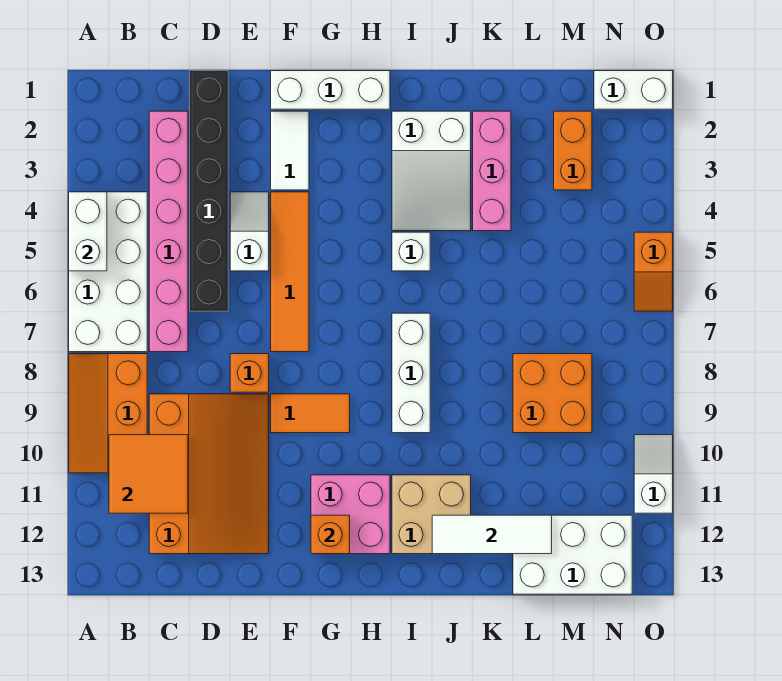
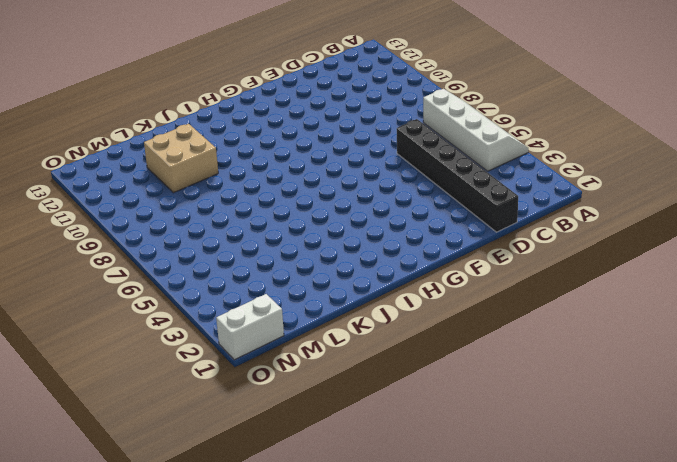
white slope A4:B7 level 1 top B -> white brick A4:B7 level 1
tan brick K10:L11 level 1 -> tan brick I11:J12 level 1
none -> orange slope A8:B10 level 1 top B
none -> pink brick C2:C7 level 1
none -> orange slope C9:E12 level 1 top C

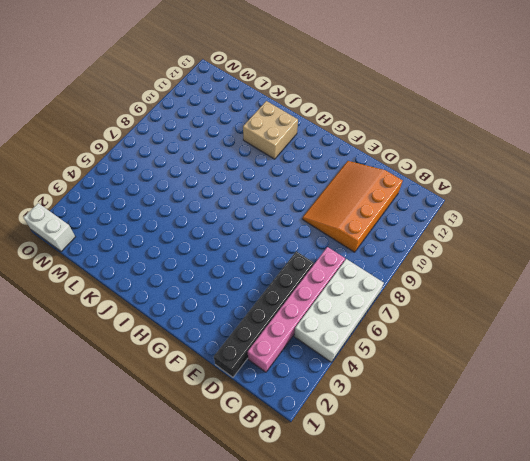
none -> orange slope A8:B10 level 1 top B
none -> white slope E4:E5 level 1 top 5
none -> orange brick E8 level 1

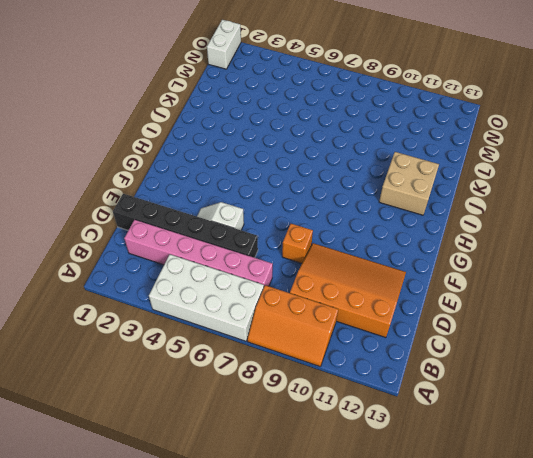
none -> white brick F1:H1 level 1
none -> white tile F2:F3 level 1
none -> orange tile F4:F7 level 1

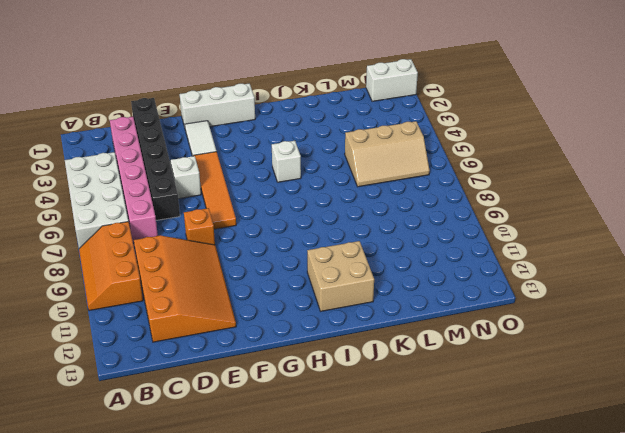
tan slope L5:N6 level 1 top 5 -> none
none -> orange tile F9:G9 level 1
none -> pink brick G11:H12 level 1
none -> white slope I2:J4 level 1 top 2

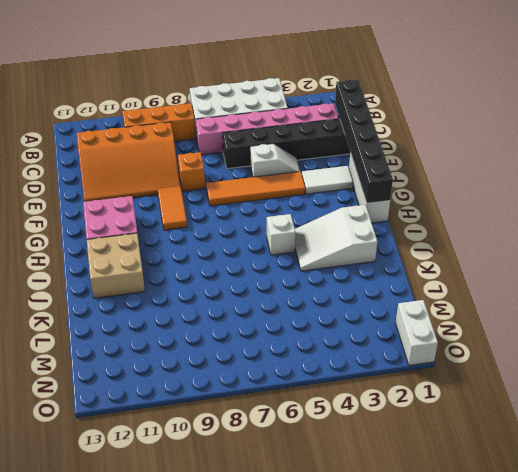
black brick C1:H1 level 2 -> none
none -> white brick I7:I9 level 1
none -> pink brick K2:K4 level 1
none -> orange brick L8:M9 level 1

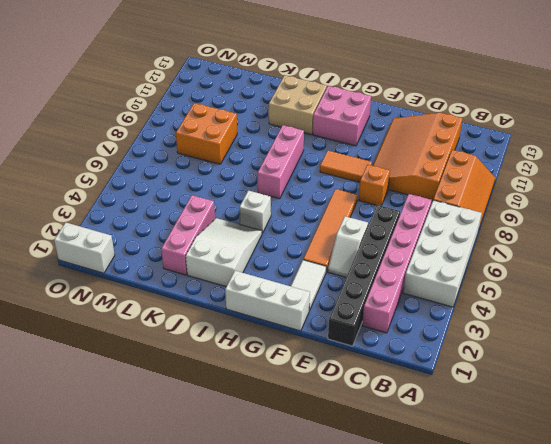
pink brick I7:I9 level 1 -> white brick I7:I9 level 1
none -> white brick L12:N13 level 1
none -> orange brick M2:M3 level 1
none -> orange slope O5:O6 level 1 top 5

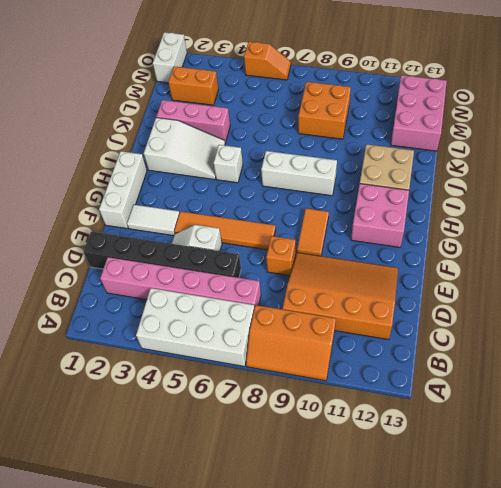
pink brick L12:N13 level 1 -> white brick L12:N13 level 1
none -> white slope O10:O11 level 1 top 11
none -> white brick A4:A5 level 2
none -> orange tile B10:C11 level 2

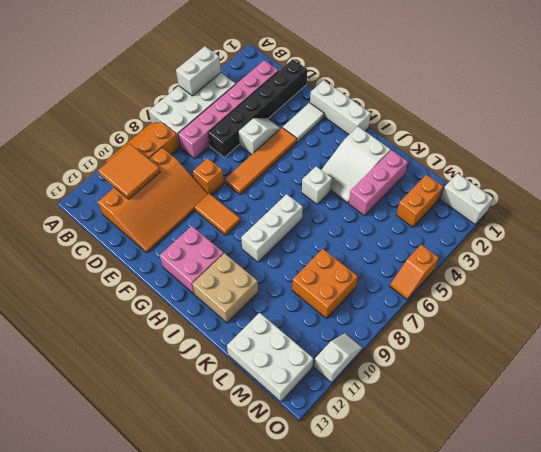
none -> orange brick G12 level 2
none -> white tile J12:L12 level 2

